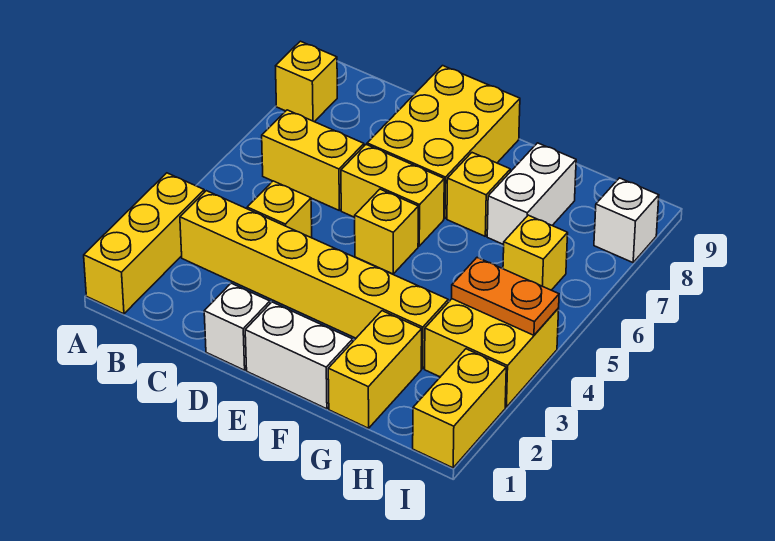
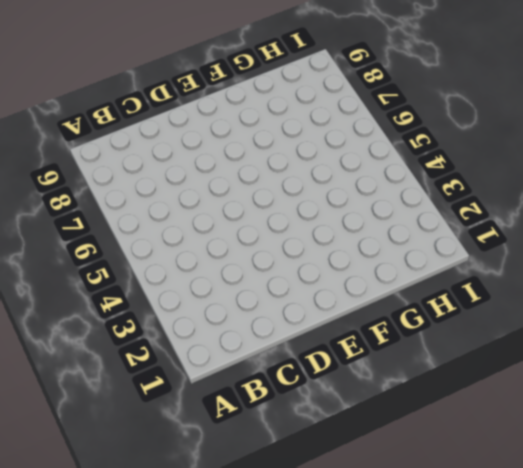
none -> yellow brick A1:A3 level 1
none -> yellow brick A8 level 1
none -> yellow brick B3:G3 level 1

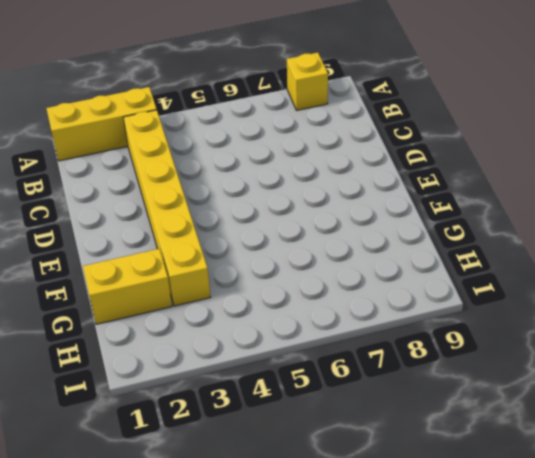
none -> yellow brick B6:C6 level 1
none -> yellow brick C4 level 1
none -> white brick D1 level 1

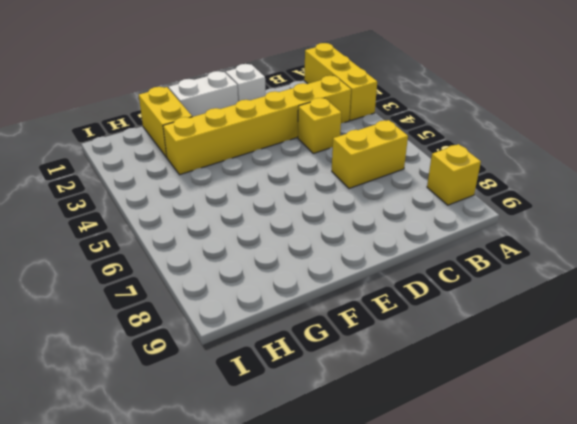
none -> yellow brick D6:E6 level 1
none -> yellow brick D7:E9 level 1
none -> yellow brick E5 level 1

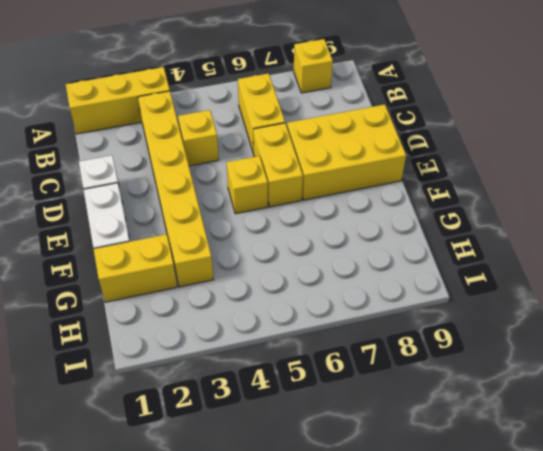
none -> yellow brick F7 level 1
none -> white brick G7:G8 level 1
none -> yellow brick H3:I4 level 1

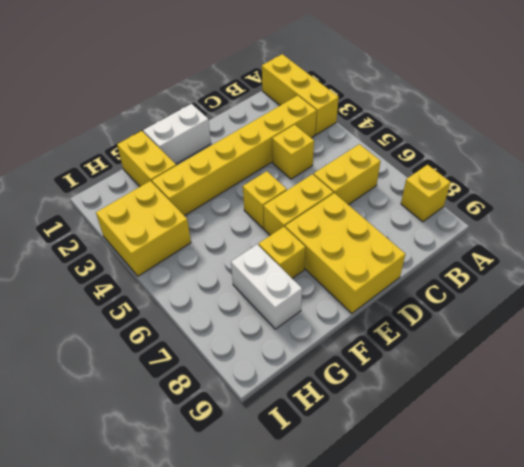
none -> white brick D1 level 1
none -> yellow brick H6 level 1
none -> yellow brick I1:I2 level 1

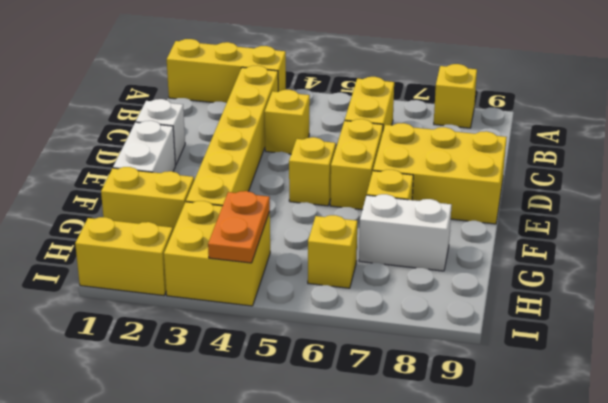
none -> white brick I8 level 1

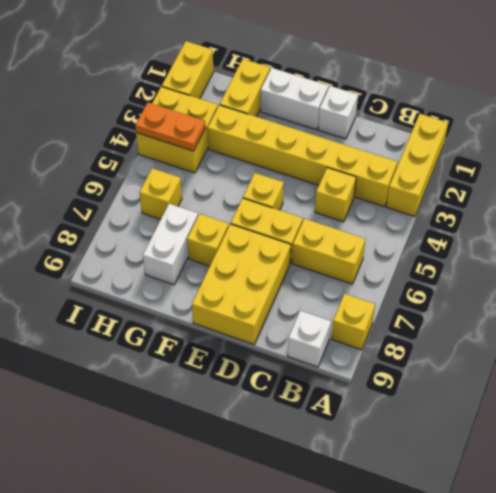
white brick B9 level 1 -> white brick I8 level 1

